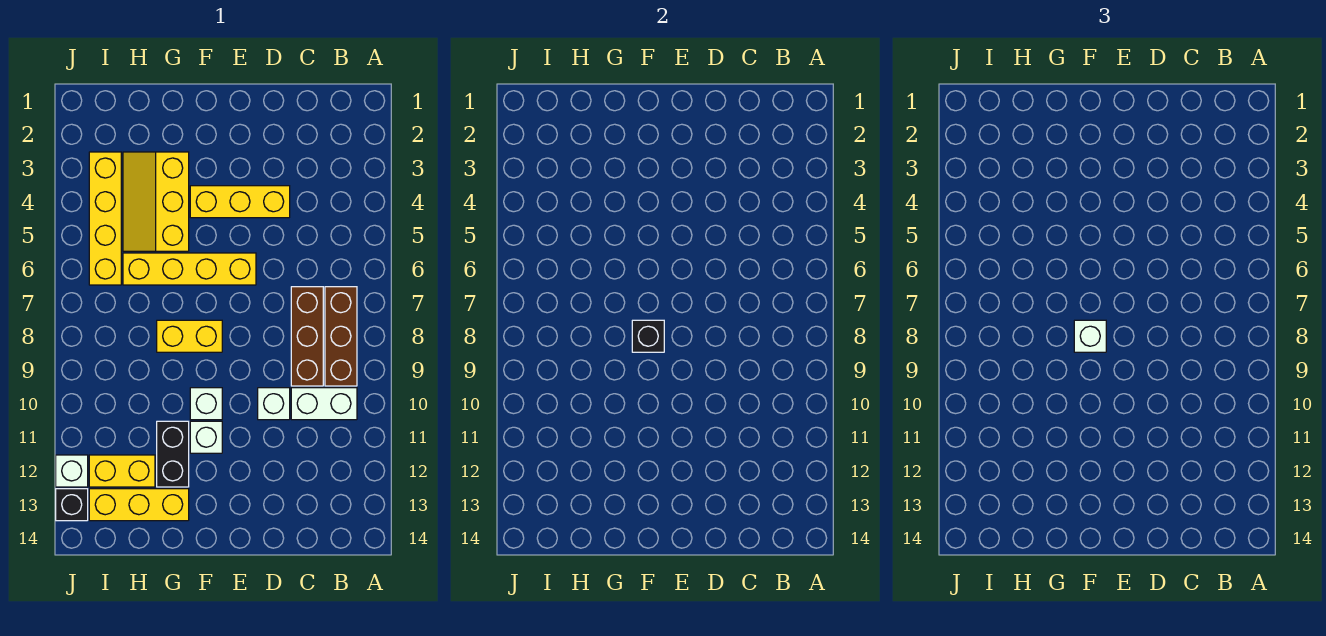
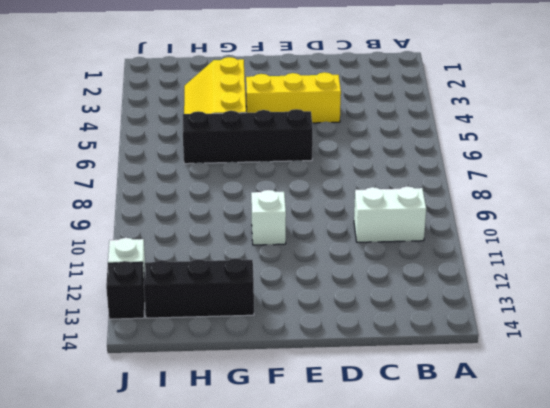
black brick E6:H6 level 1 -> yellow brick E6:H6 level 1
black brick G13:I13 level 1 -> yellow brick G13:I13 level 1
none -> brown brick B7:B9 level 1
none -> brown brick C7:C9 level 1
none -> white brick D10 level 1

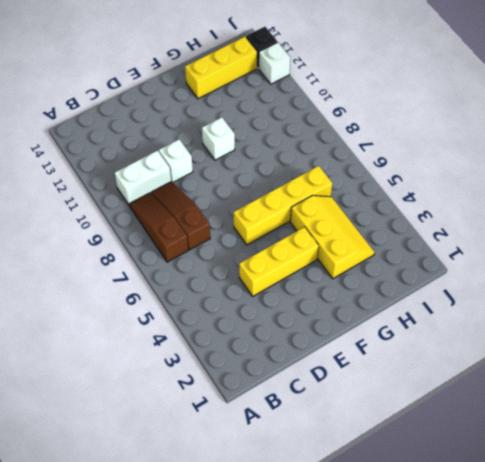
brown slope B7:B9 level 1 top 7 -> brown brick B7:B9 level 1
brown slope C7:C9 level 1 top 7 -> brown brick C7:C9 level 1
none -> yellow brick F8:G8 level 1
none -> white brick F11 level 1
none -> black brick G11:G12 level 1

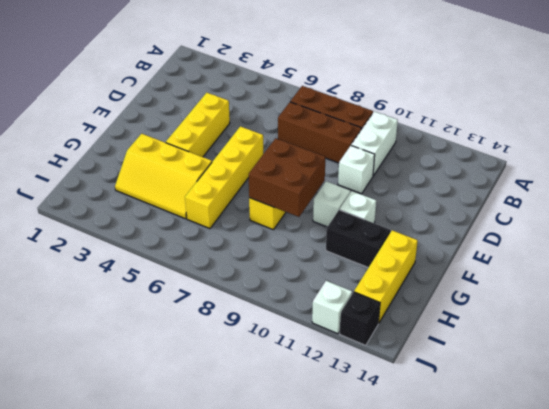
brown brick F8:G9 level 2 -> black brick F8 level 2
none -> yellow brick H12:I12 level 1
none -> yellow brick I3:I6 level 1
none -> white brick F8 level 3

